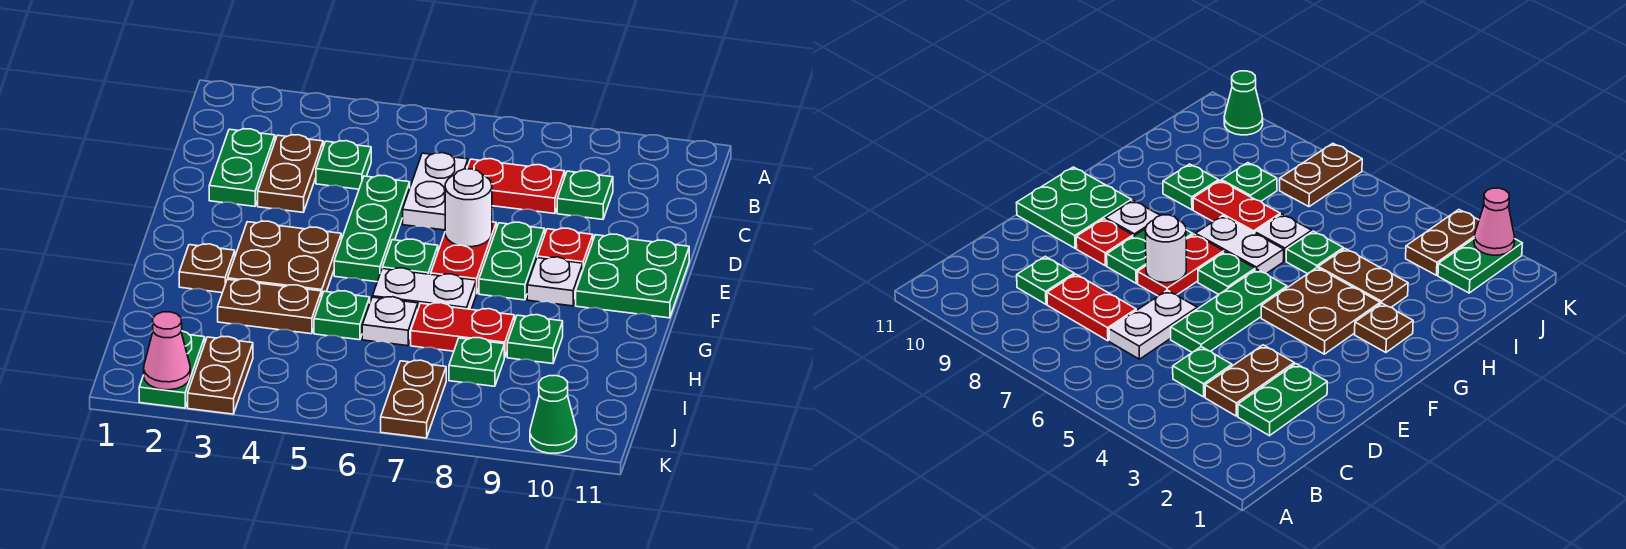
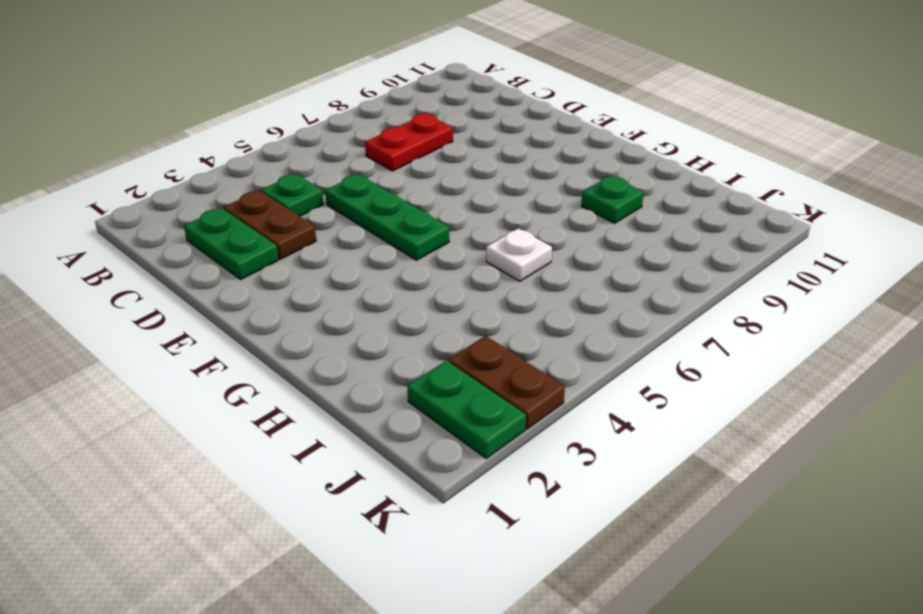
none -> white plate C6:D6 level 1
none -> green plate C9 level 1
none -> red plate E7:F7 level 1

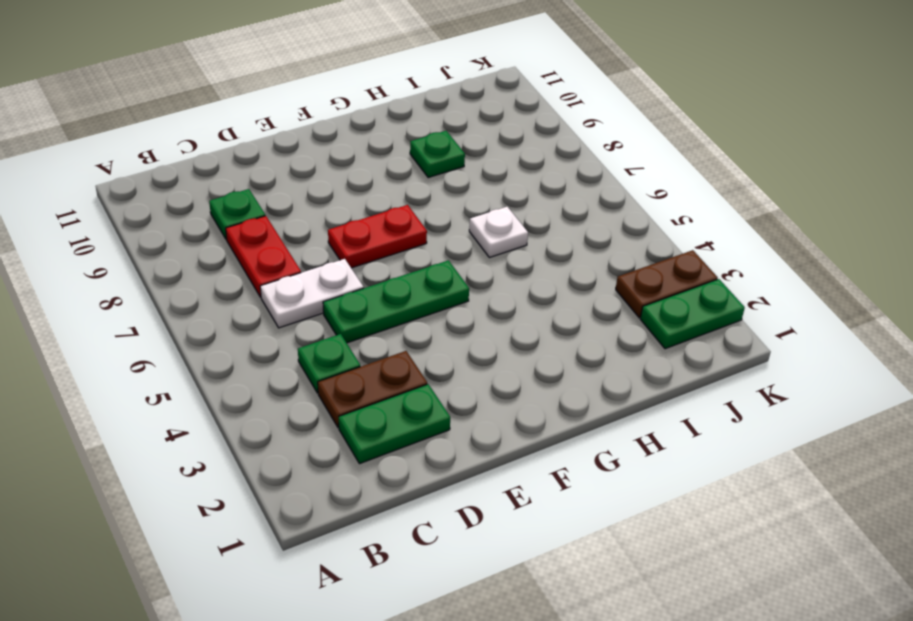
none -> green plate E8:F8 level 1
none -> red plate E9 level 1
none -> green plate E10:F11 level 1

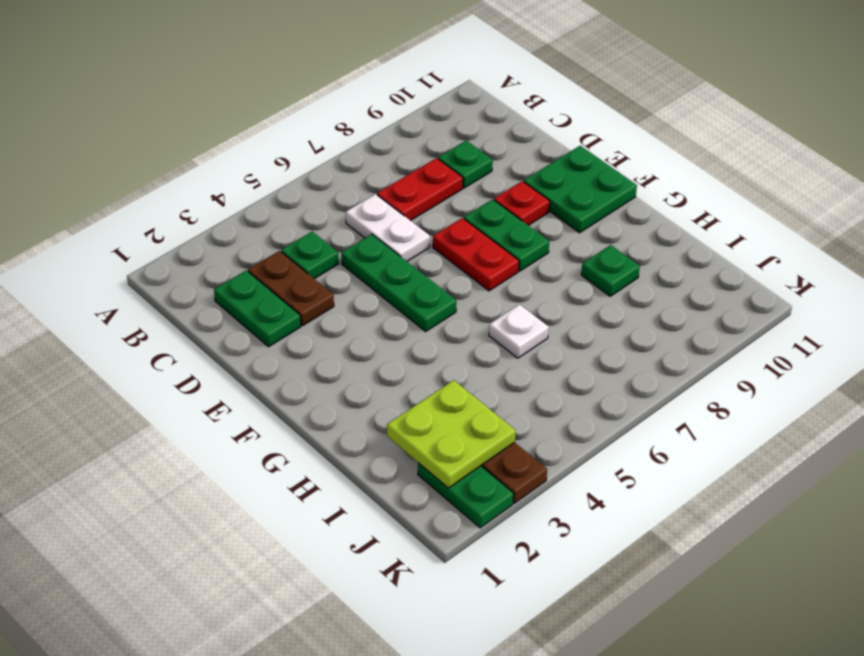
lime plate I2:J3 level 2 -> none
none -> brown plate F3:G4 level 1
none -> green plate F6 level 1
none -> white plate F9 level 1

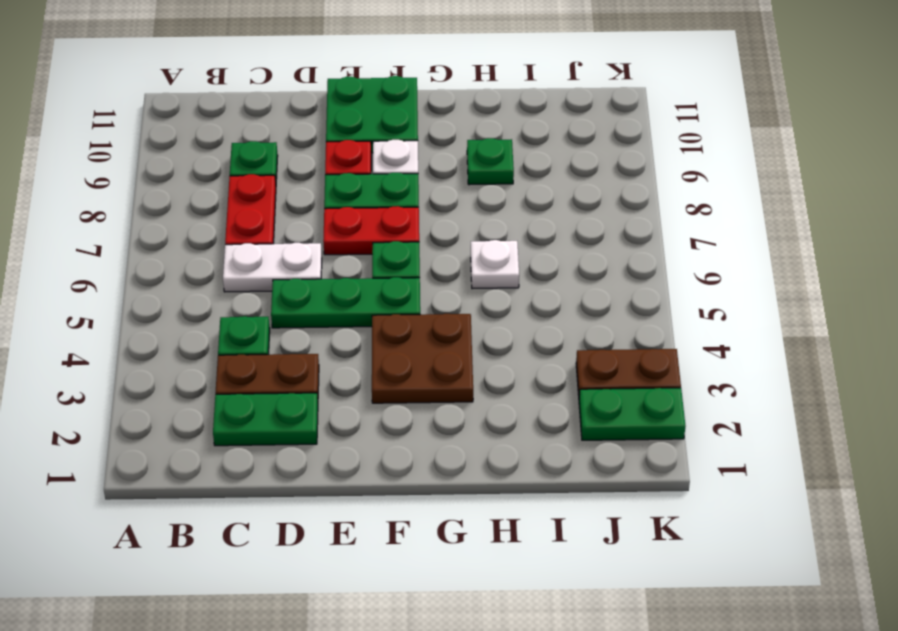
none -> brown plate G2 level 1
none -> white plate G6:G7 level 1
none -> brown plate H3:H4 level 1

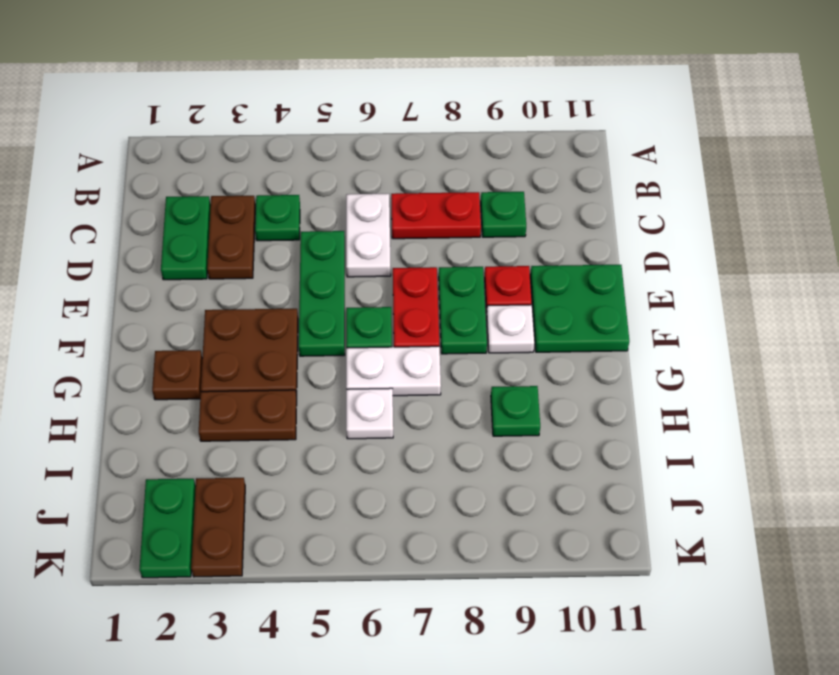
none -> green plate H5 level 1
none -> red plate H7:H8 level 1
none -> green plate I8 level 1

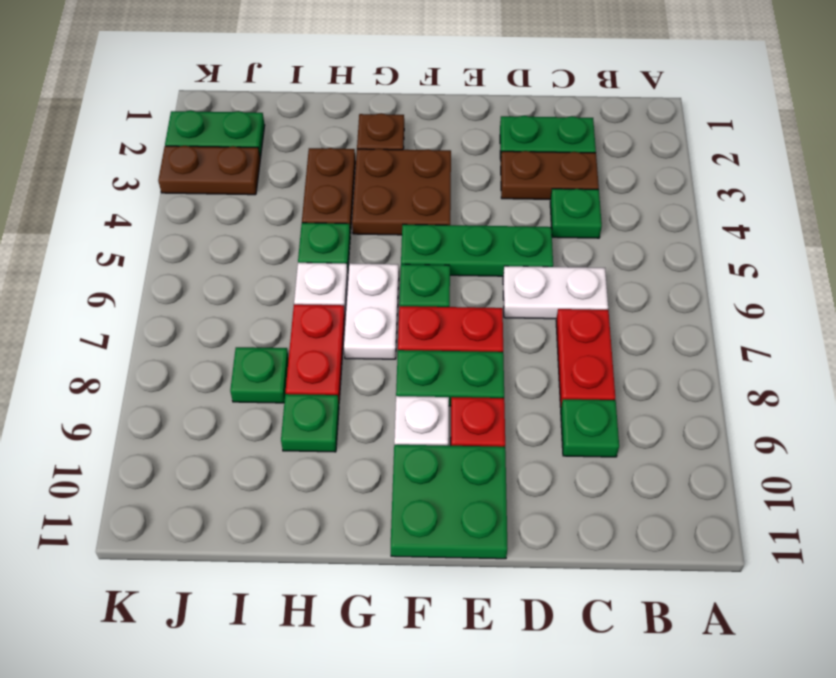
none -> brown plate J7:K7 level 1
none -> green cone K10 level 1
none -> white round brick E7 level 2

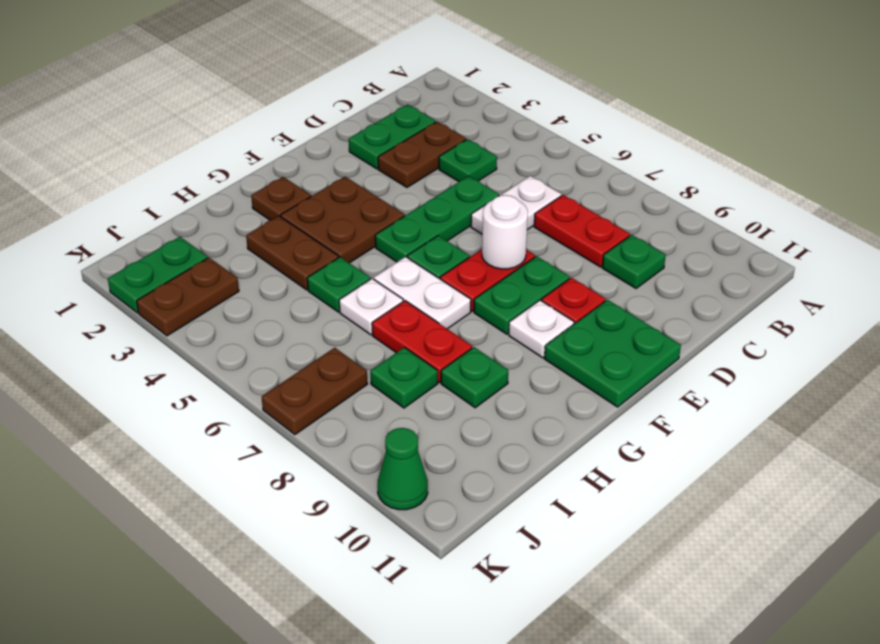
none -> pink cone K2 level 2

